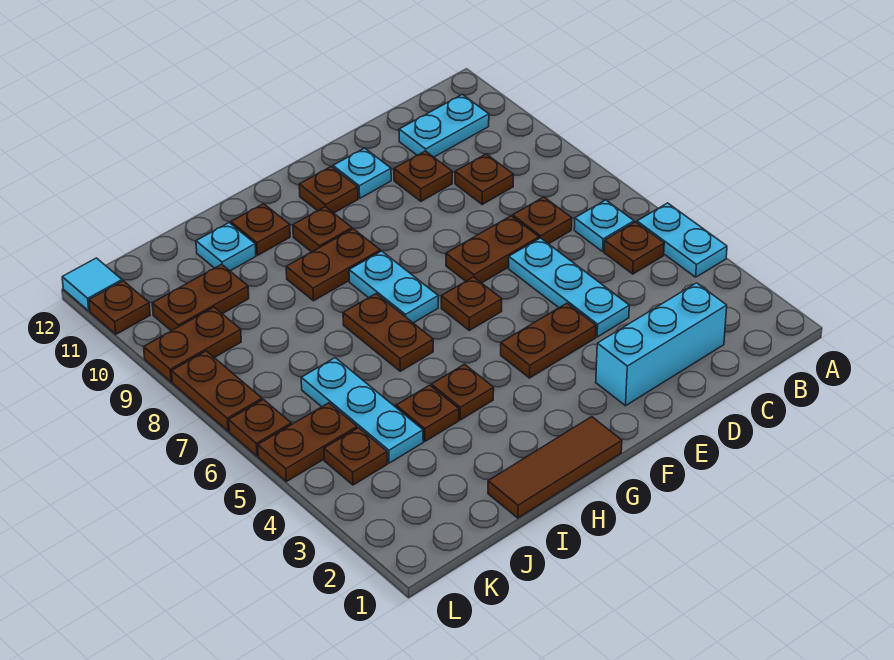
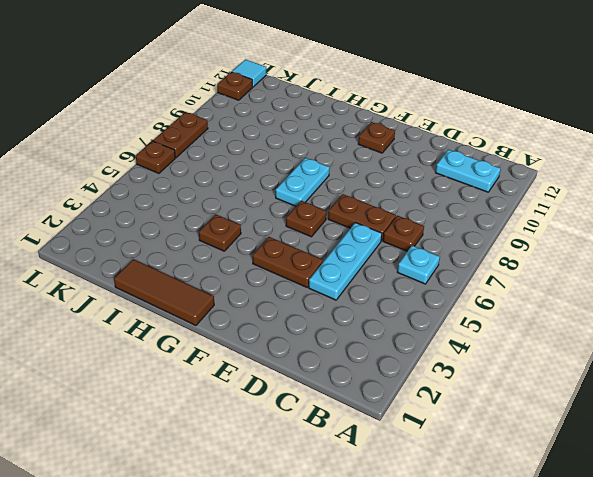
none -> cyan plate A4:A5 level 1
none -> brown plate B5 level 1
none -> cyan brick C2:E2 level 1
none -> brown plate C9 level 1

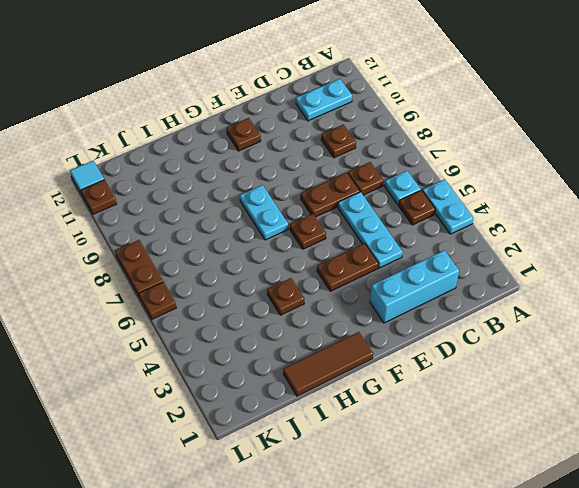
none -> brown plate D10 level 1
none -> cyan plate E11 level 1
none -> brown plate G9:H9 level 1
none -> brown plate G10 level 1

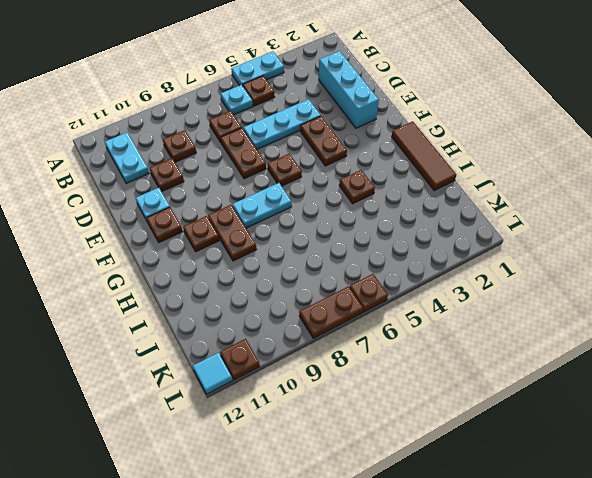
none -> brown plate H6:H7 level 1
none -> brown plate H11 level 1
none -> brown plate I4 level 1
none -> cyan plate I11 level 1

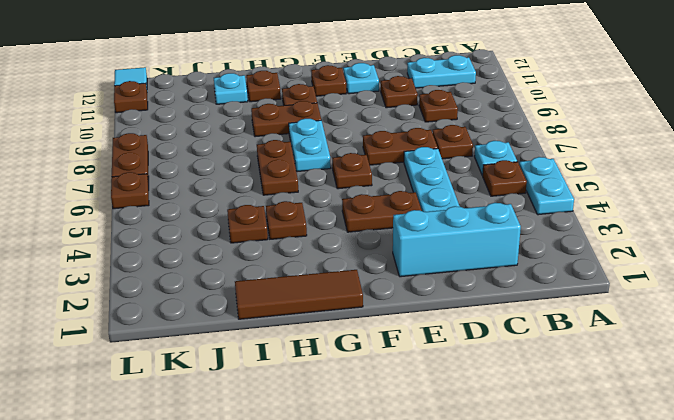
none -> cyan plate J4:J6 level 1
none -> brown plate J10:K10 level 1
none -> brown plate K4 level 1
none -> brown plate K5:L5 level 1

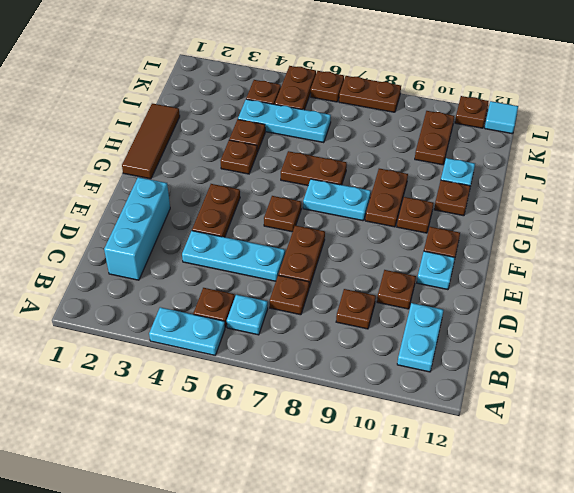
none -> brown plate K9:L9 level 1

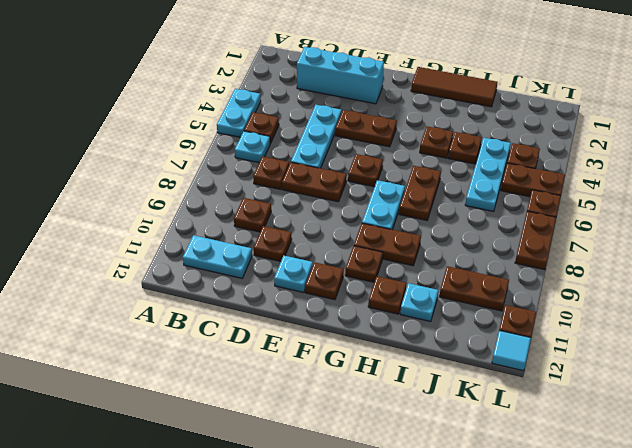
none -> brown plate K9:L9 level 1

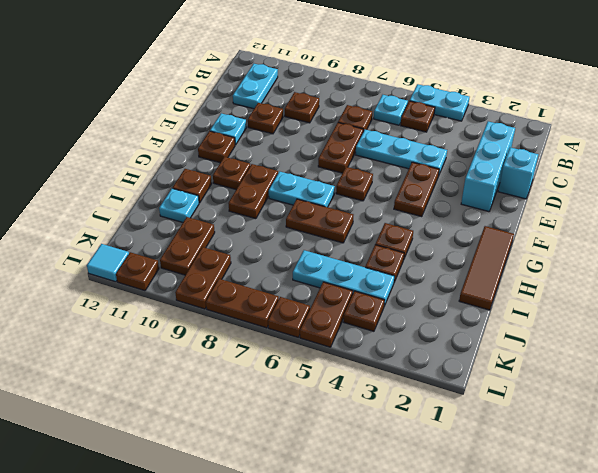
cyan brick D1 level 1 -> none

